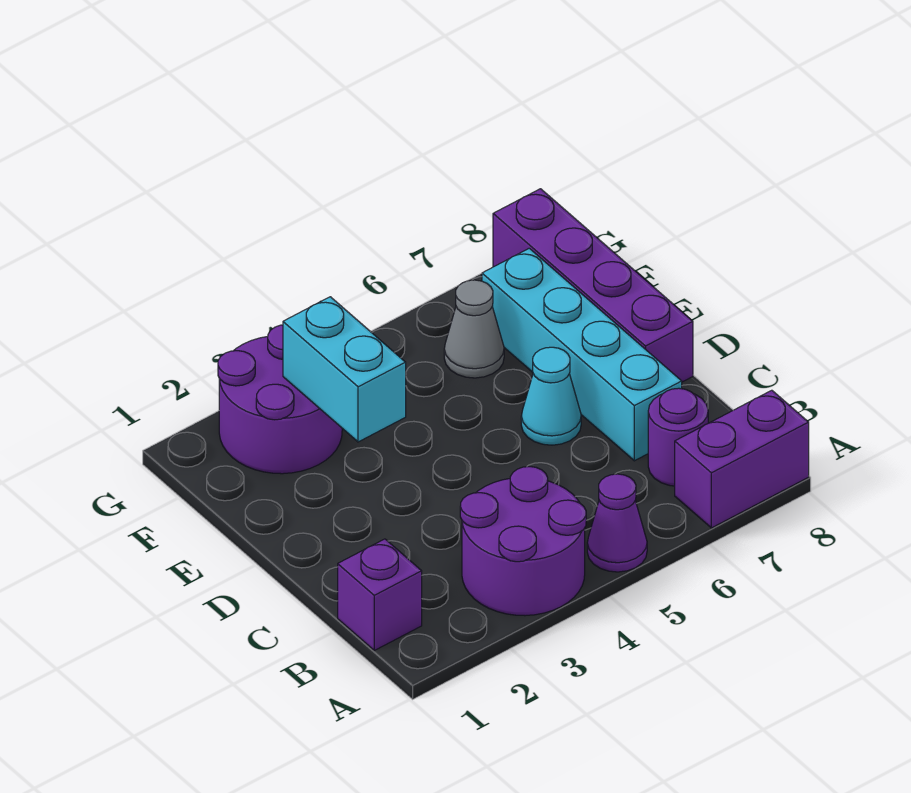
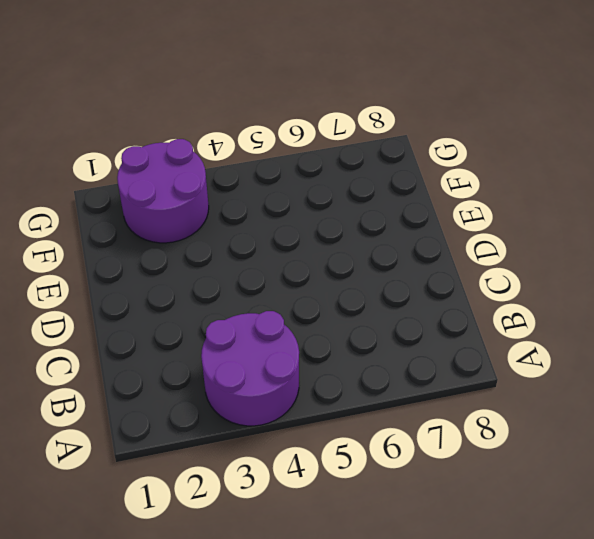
none -> purple cone A5 level 1
none -> purple brick A7:A8 level 1

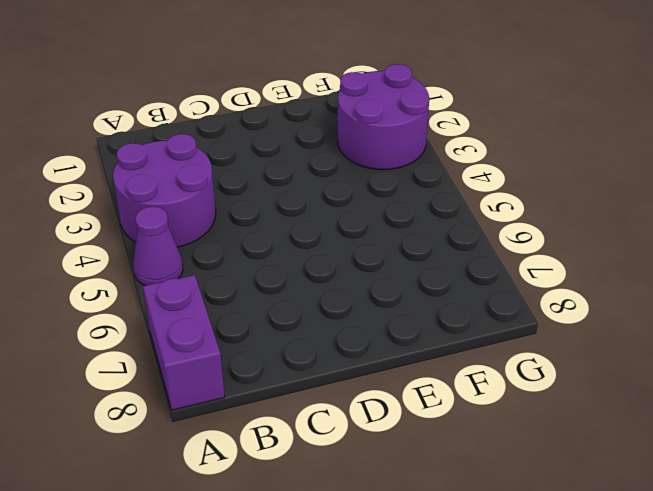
none -> purple brick B1 level 1
none -> purple round brick B7 level 1

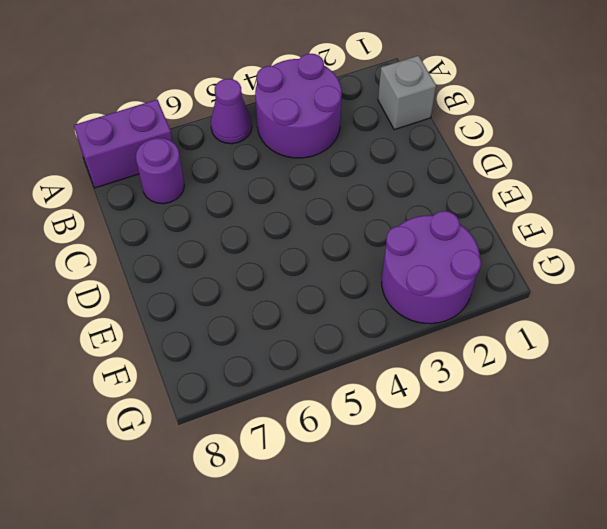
grey brick B1 level 1 -> purple brick B1 level 1
none -> cyan brick C7:F7 level 1
none -> cyan cone D6 level 1

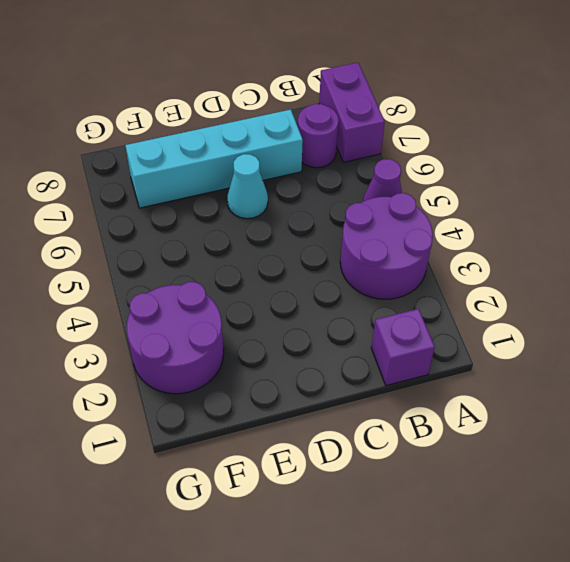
none -> purple brick D8:G8 level 1
none -> grey cone F6 level 1

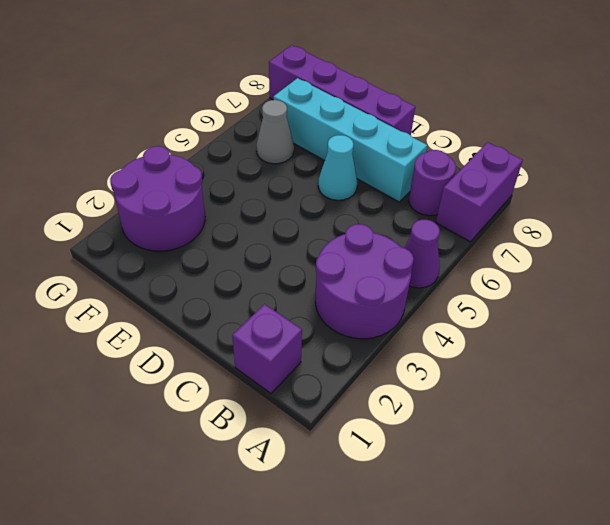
none -> cyan brick E3:F3 level 2

